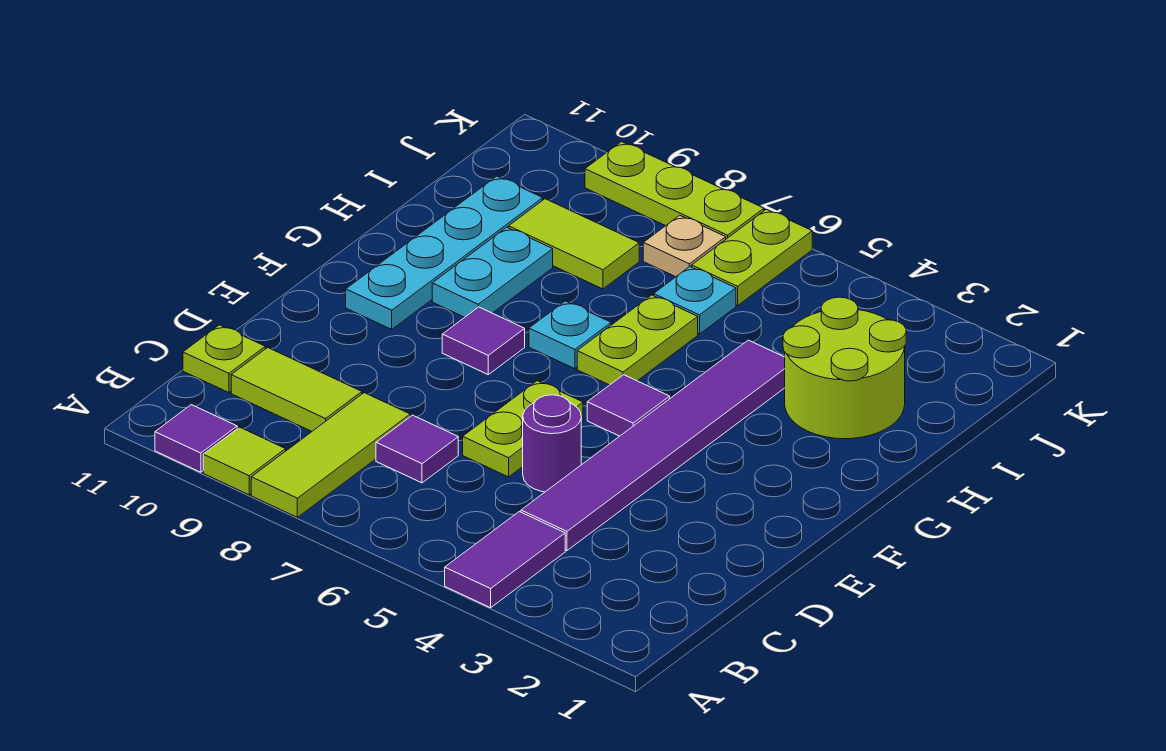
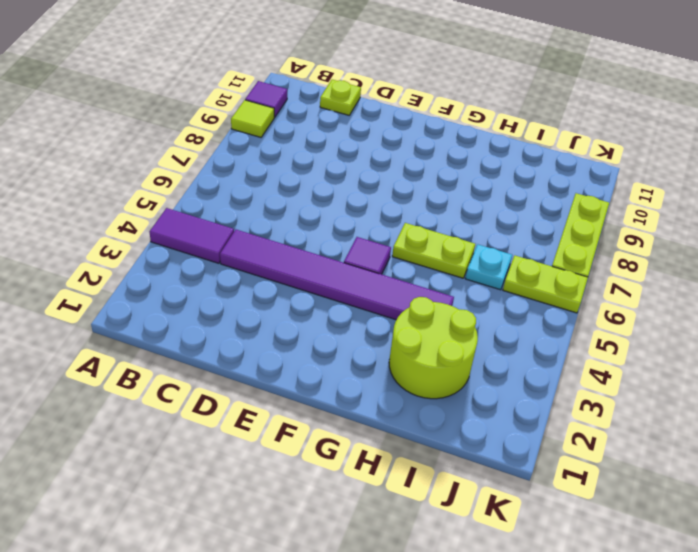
none -> lime tile A8:C8 level 1
none -> purple tile C7 level 1
none -> lime tile C9:C10 level 1

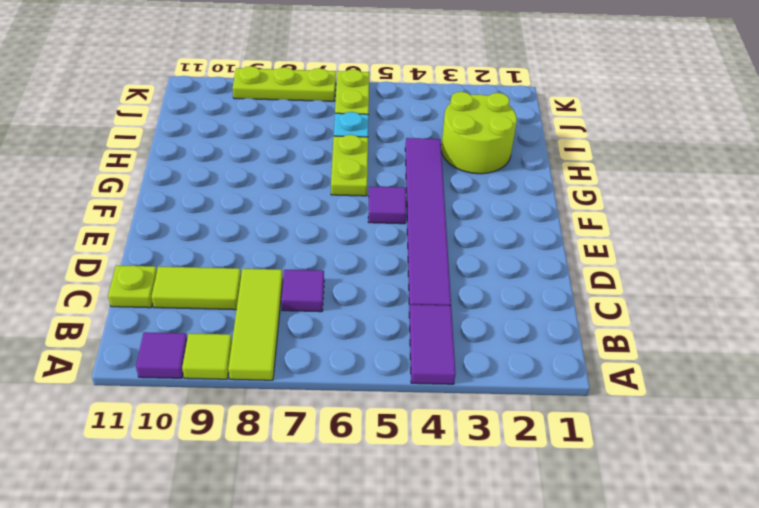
none -> purple round brick D5 level 1
none -> lime plate D6:E6 level 1
none -> purple tile F8 level 1

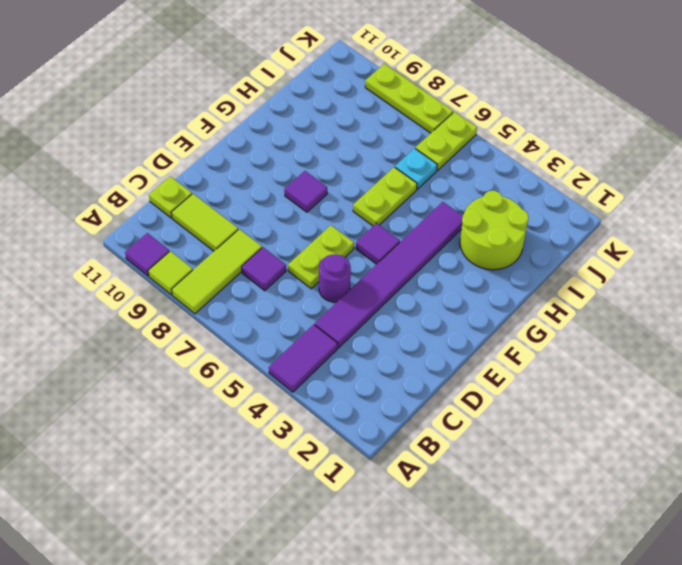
none -> cyan plate F10:I10 level 1
none -> cyan plate G7 level 1
none -> cyan plate G9:H9 level 1

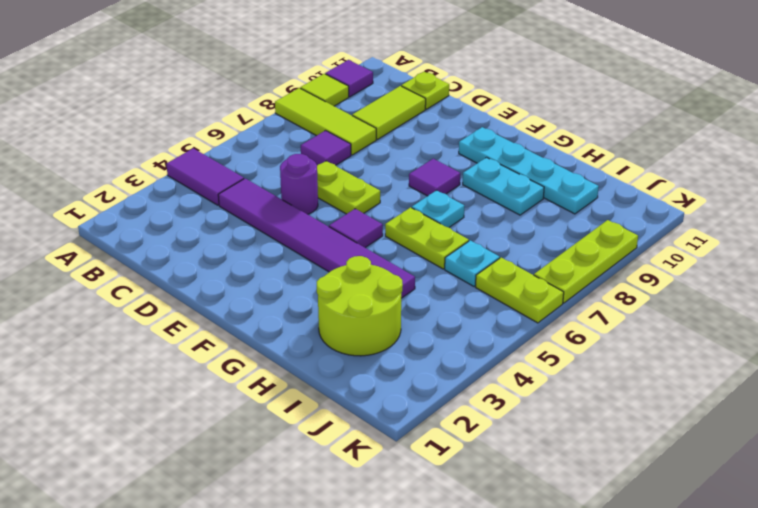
none -> lime tile I8:I9 level 1
none -> tan plate J7 level 1

